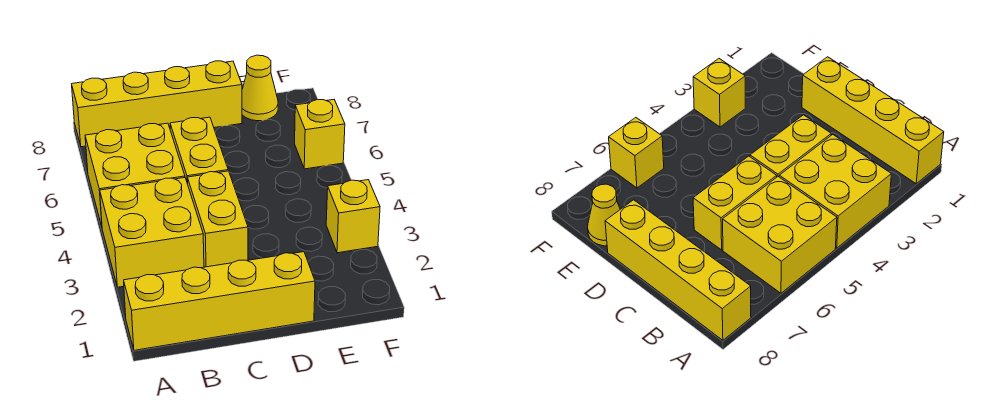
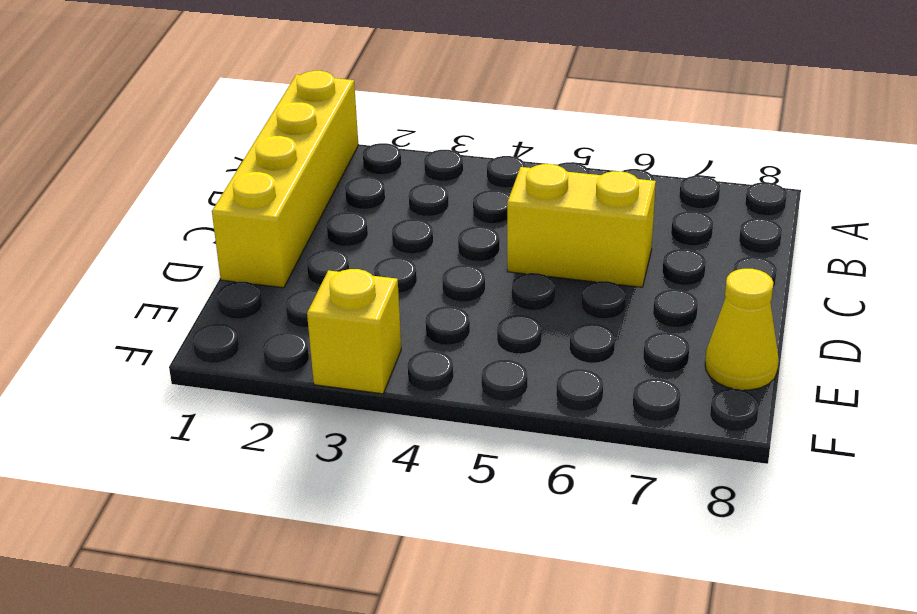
none -> yellow brick A3:B4 level 1
none -> yellow brick A5:B6 level 1

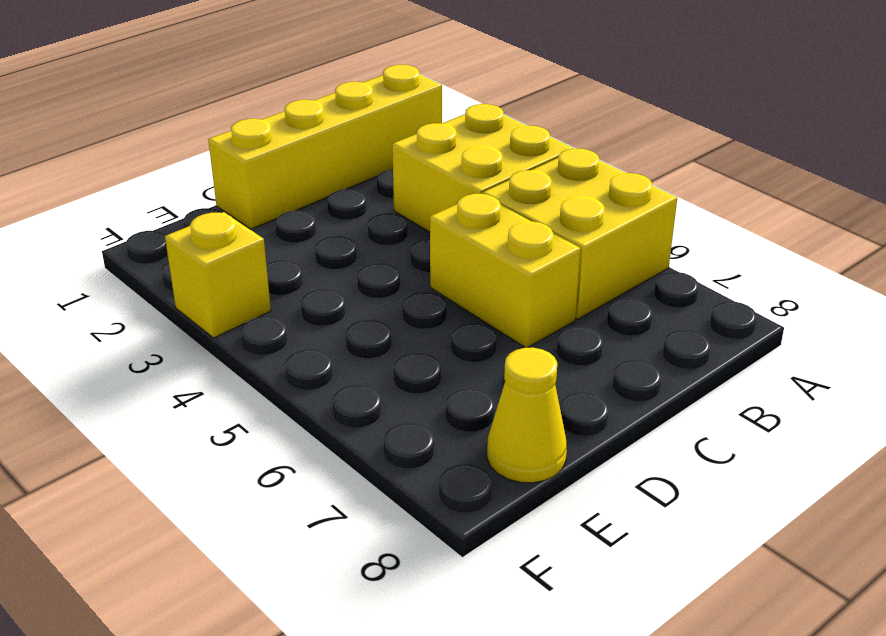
none -> yellow brick A8:D8 level 1
none -> yellow brick C3:C4 level 1

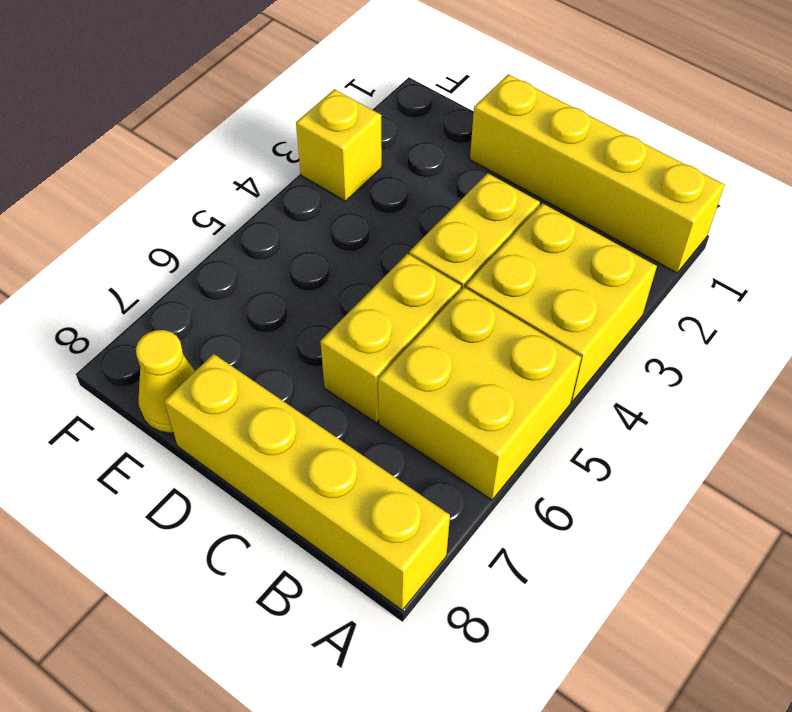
none -> yellow brick F6 level 1

